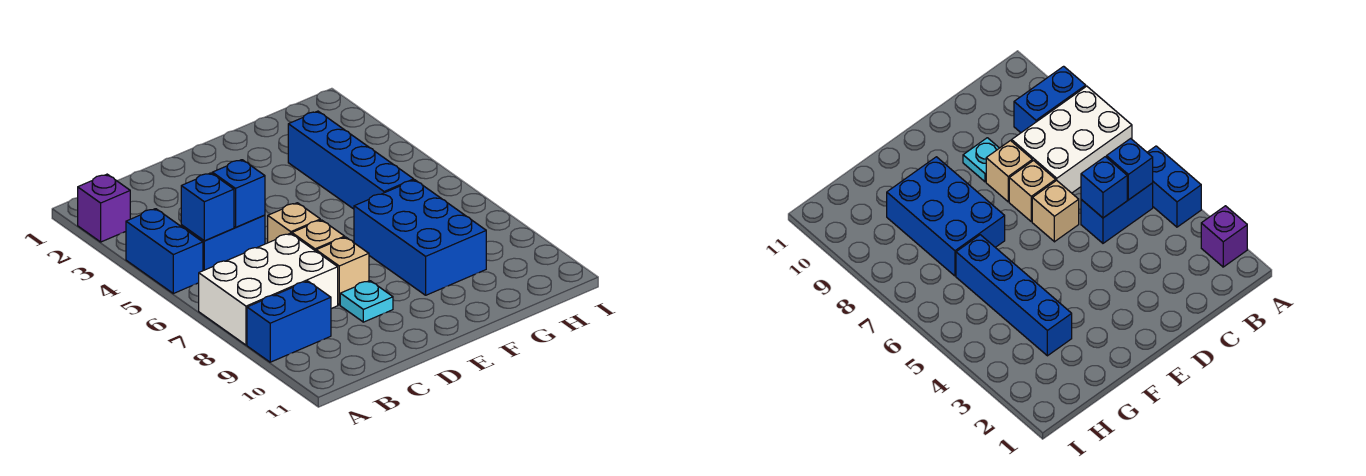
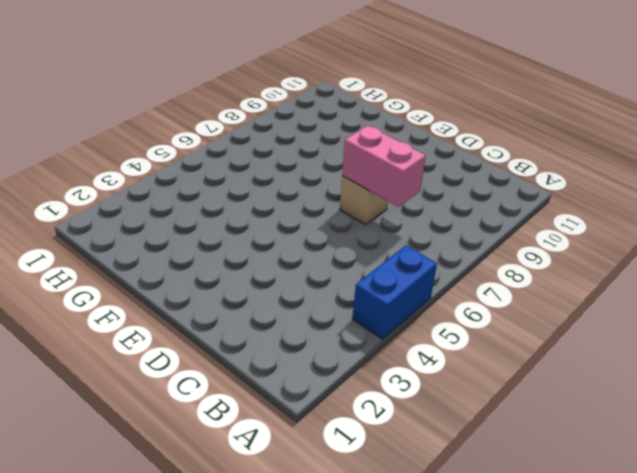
pink brick C7:D7 level 2 -> none
none -> purple brick A2 level 1
none -> white brick A7:C8 level 1
none -> blue brick A9:B9 level 1

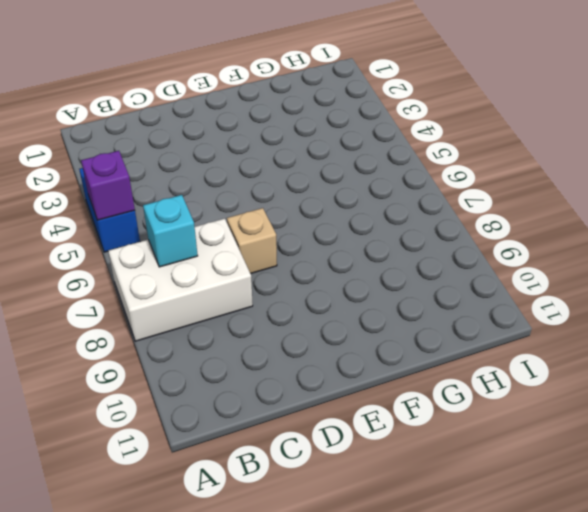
purple brick A5 level 2 -> purple brick A2 level 1
cyan brick B7 level 2 -> none
none -> blue brick A9:B9 level 1
none -> blue brick B5:C5 level 1
none -> tan brick D6 level 1

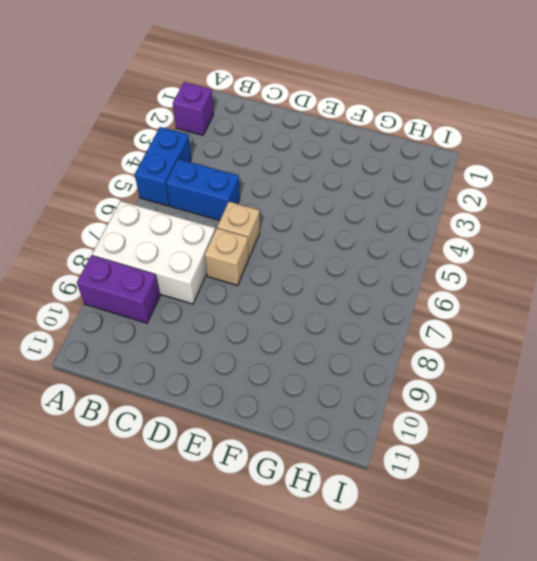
purple brick A9:B9 level 1 -> blue brick A9:B9 level 1
none -> tan brick D8 level 1
none -> cyan plate D9 level 1
none -> blue brick F7:G9 level 1

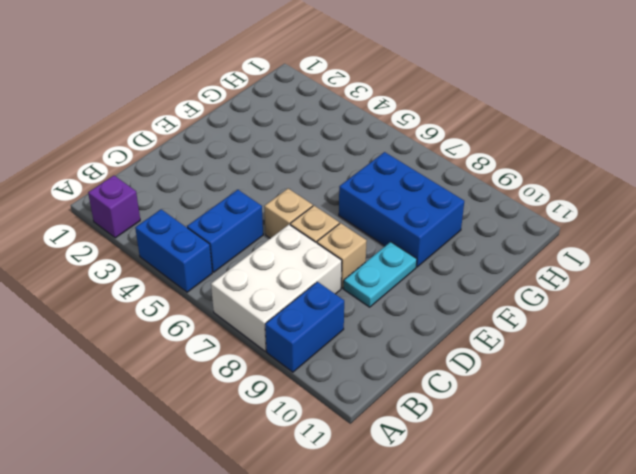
cyan plate D9:E9 level 1 -> cyan plate D9 level 1
none -> blue brick G3:G6 level 1
none -> blue brick B5 level 2
none -> blue brick C5 level 2

